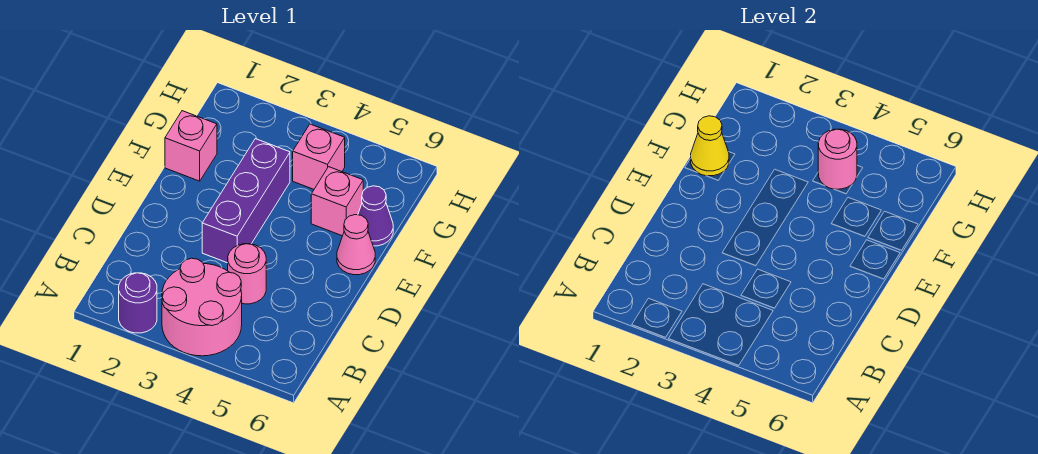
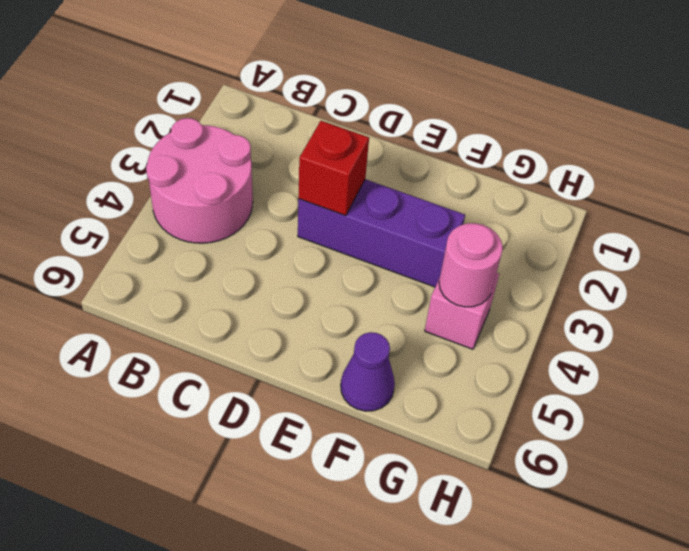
red brick D3 level 2 -> none
none -> purple round brick A2 level 1
none -> pink round brick C4 level 1

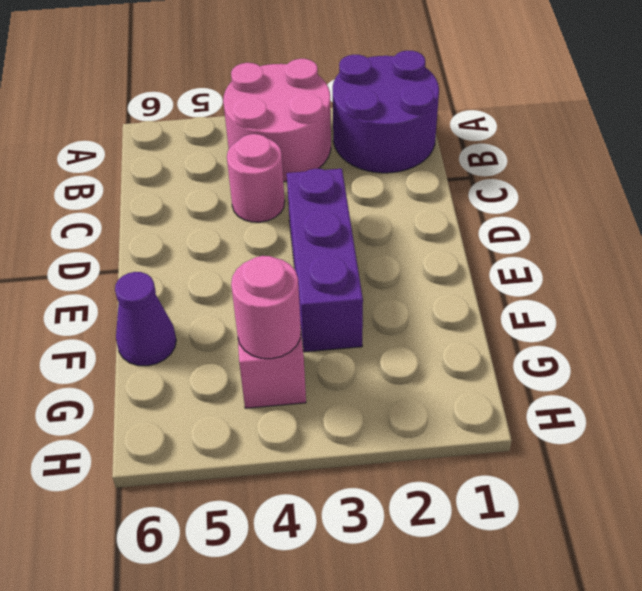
purple round brick A1:B2 level 1 -> purple round brick A2 level 1
none -> pink cone E6 level 1
none -> pink brick F1 level 1

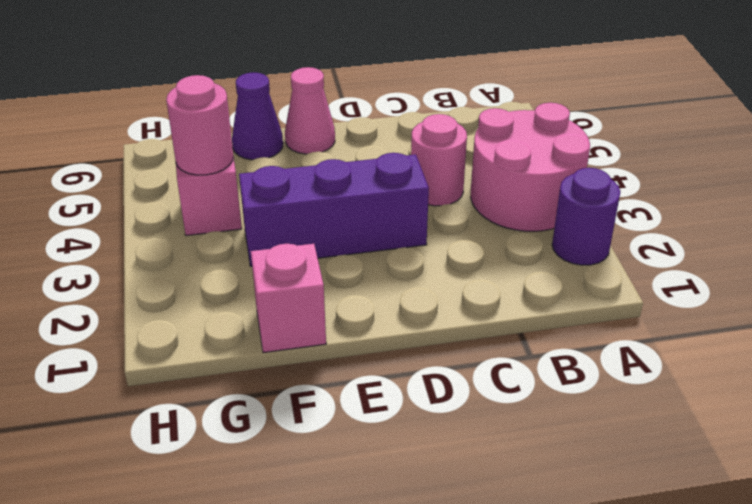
none -> pink brick F5 level 1
none -> yellow cone F1 level 2

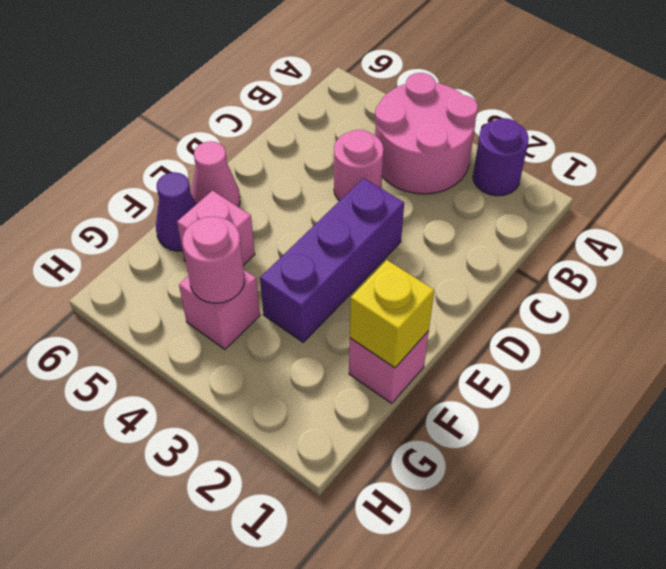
yellow brick F1 level 2 -> yellow cone F1 level 2

